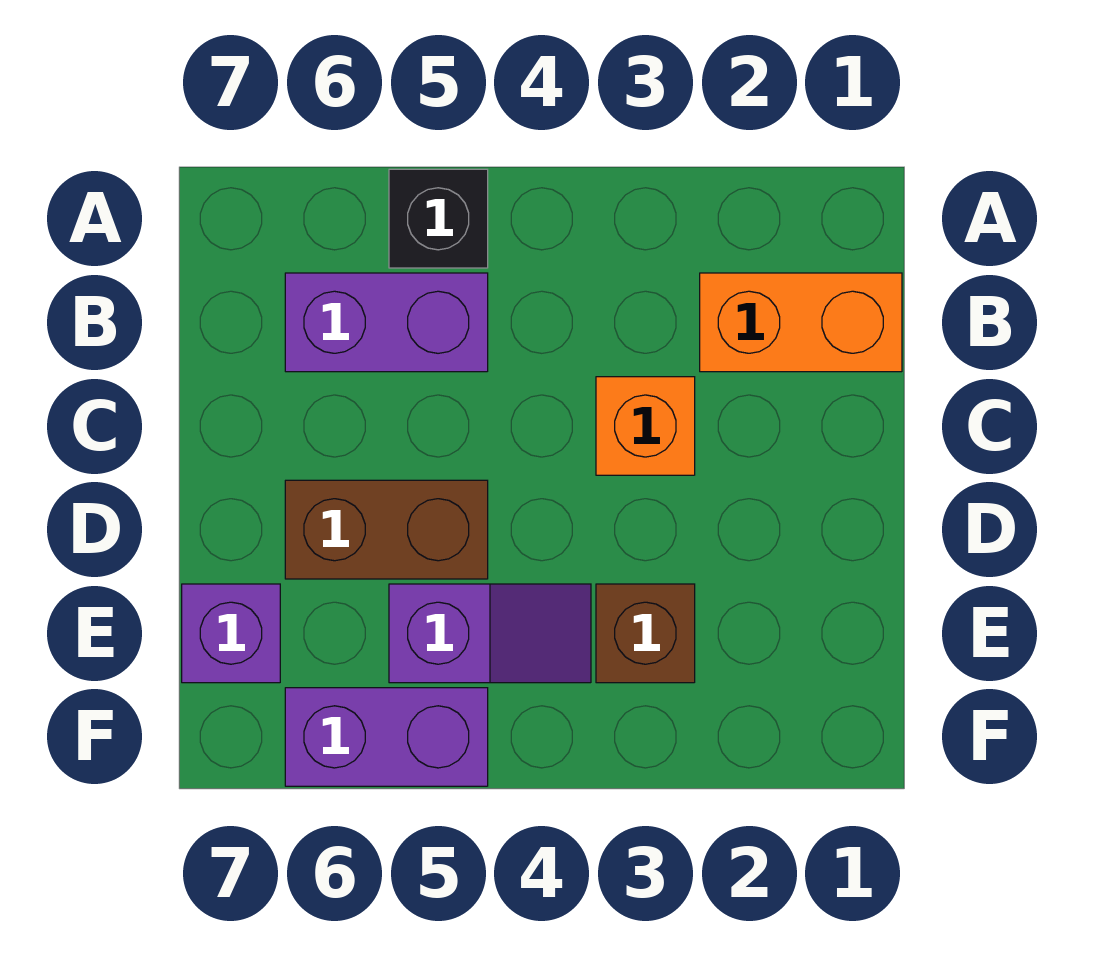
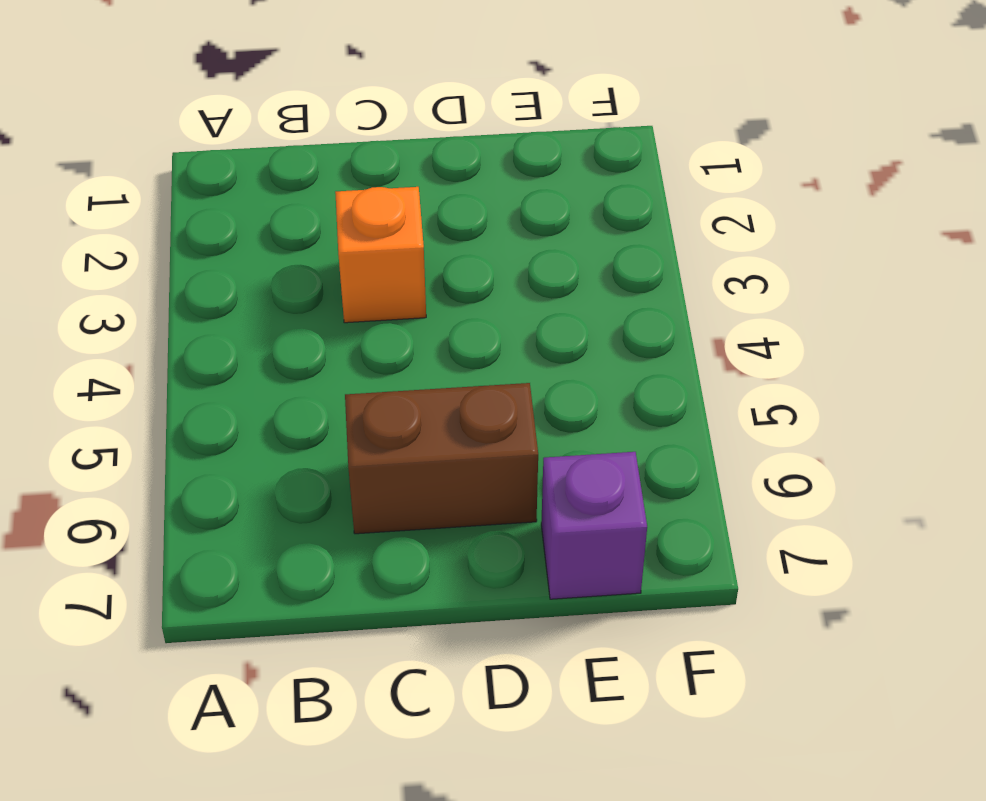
brown brick C6:D6 level 1 -> brown brick D5:D6 level 1
none -> black brick A5 level 1
none -> orange brick B1:B2 level 1

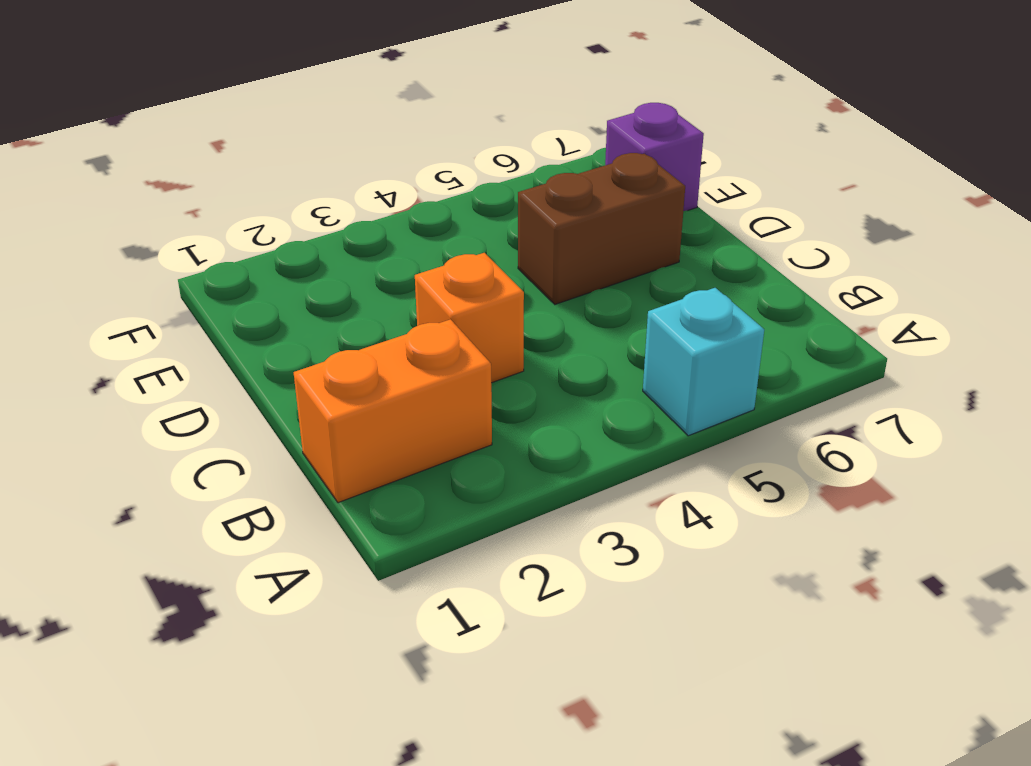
cyan brick A5 level 1 -> black brick A5 level 1
none -> purple brick B5:B6 level 1
none -> brown brick E3 level 1

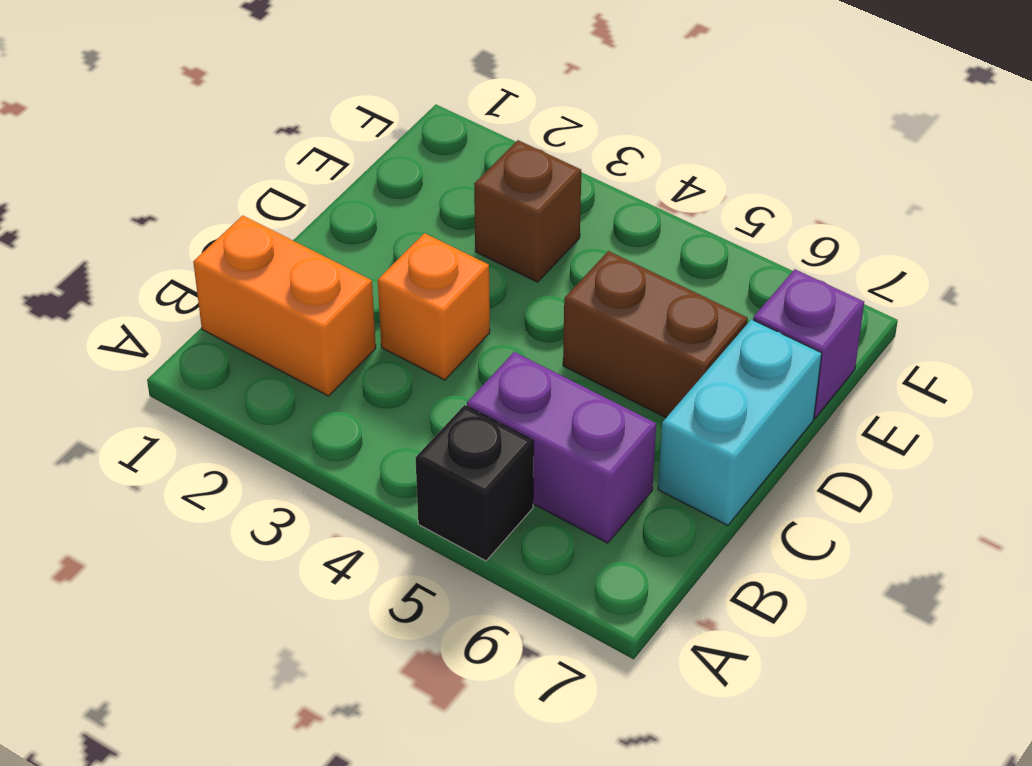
cyan brick C7:D7 level 1 -> none
none -> purple slope E4:E5 level 1 top 5
none -> purple brick F5:F6 level 1

